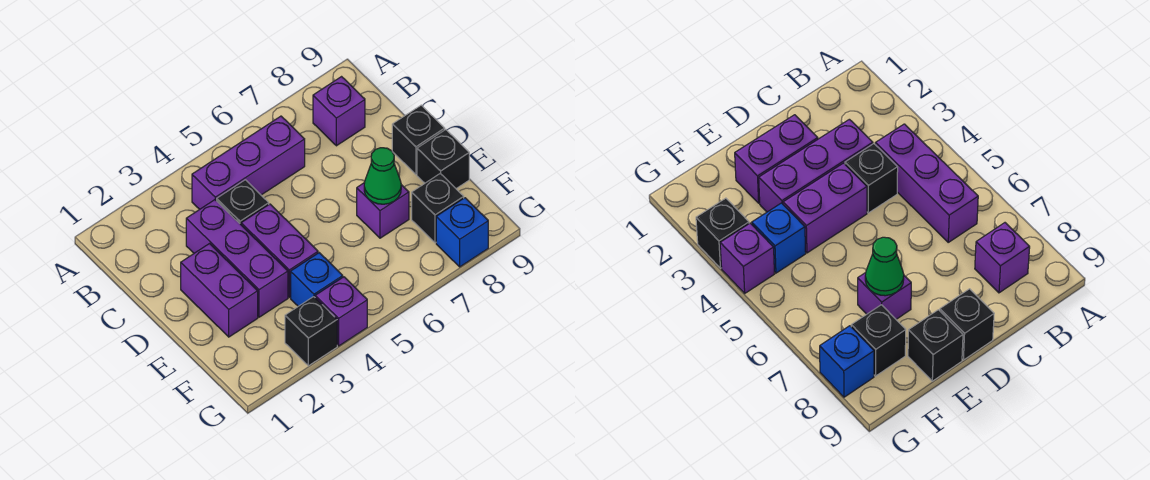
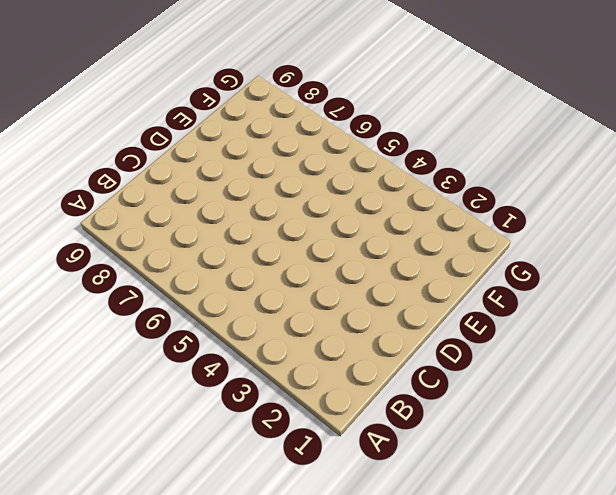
none -> purple brick B4:B6 level 1
none -> purple brick B8 level 1
none -> purple brick C3:E3 level 1

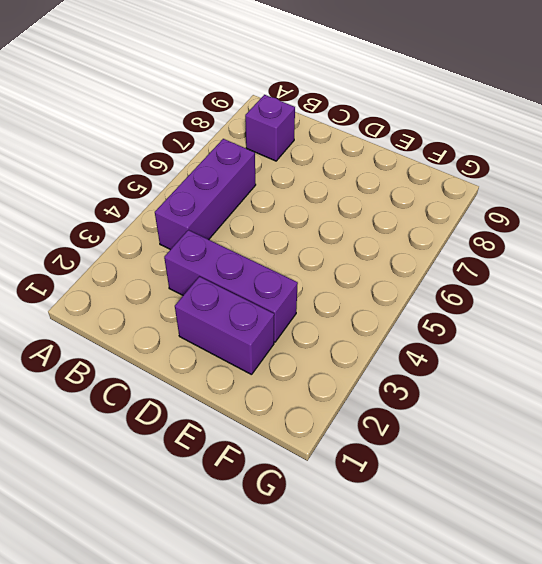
none -> black brick C4 level 1
none -> purple brick D4:E4 level 1
none -> black brick D9 level 1

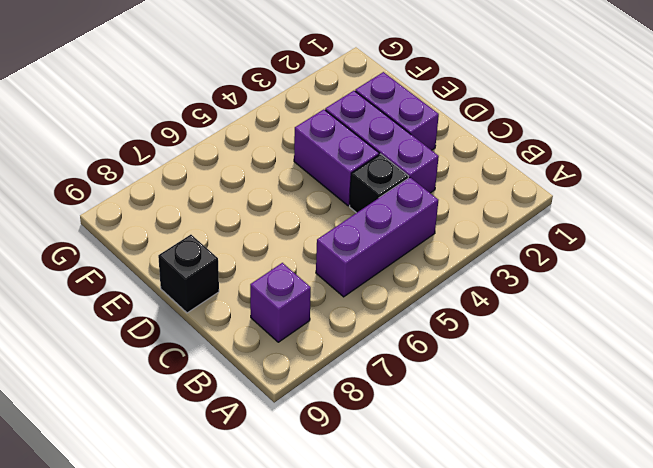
none -> purple brick E7 level 1
none -> black brick E9 level 1
none -> blue brick F4 level 1

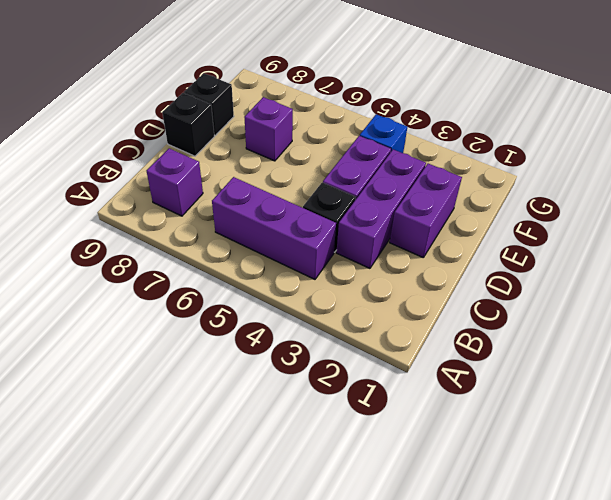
none -> black brick F8 level 1
none -> black brick G3 level 1
none -> purple brick G4 level 1

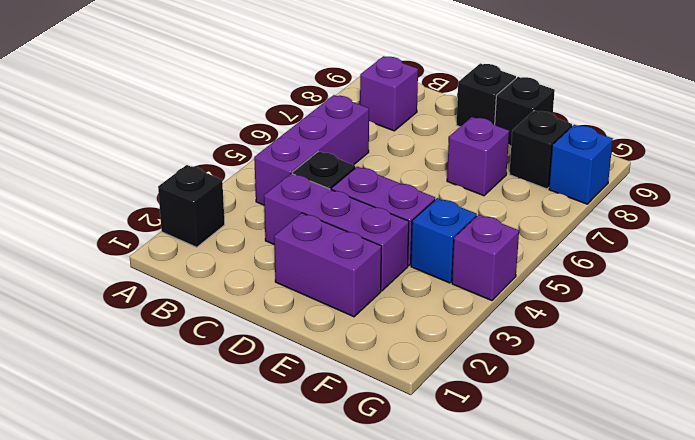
black brick A2 level 1 -> black brick G3 level 1
none -> green cone E7 level 2

